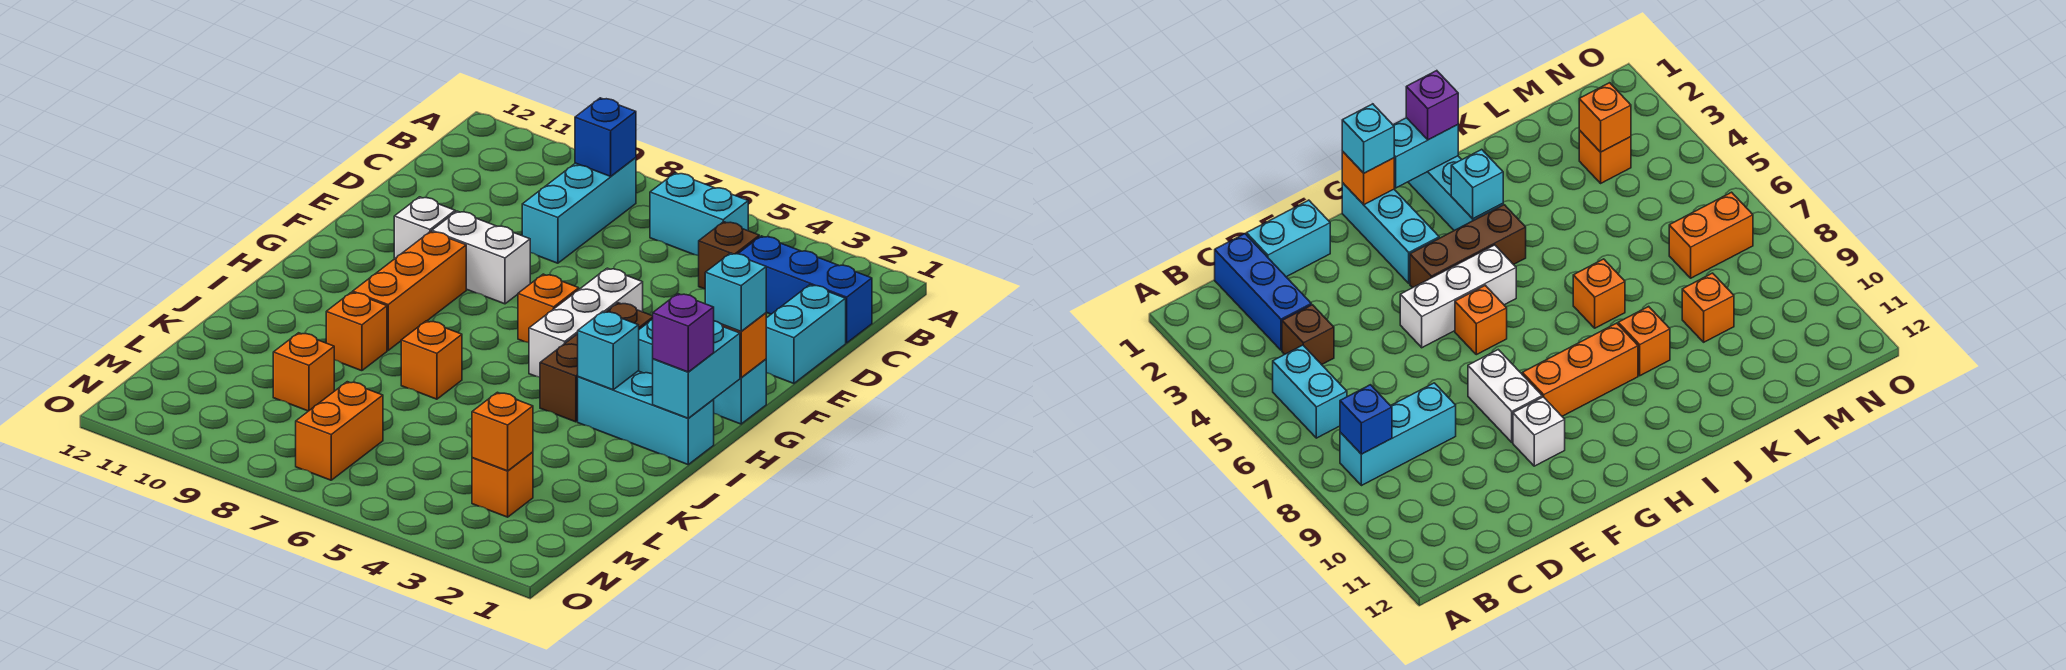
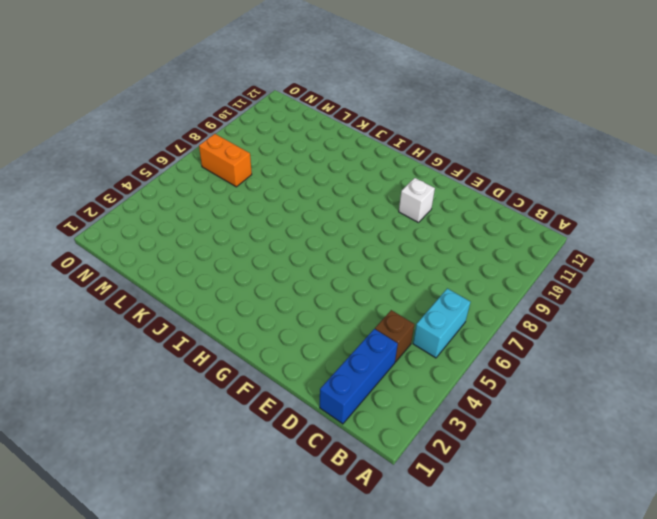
none -> cyan brick B8:D8 level 1
none -> cyan brick D1:E1 level 1
none -> white brick F5:H5 level 1

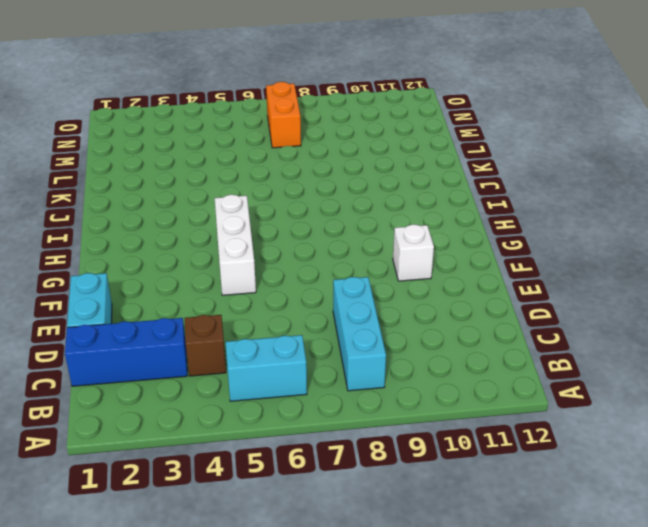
none -> white brick F8:F9 level 1
none -> cyan brick G1:G3 level 1
none -> brown brick G4:I4 level 1

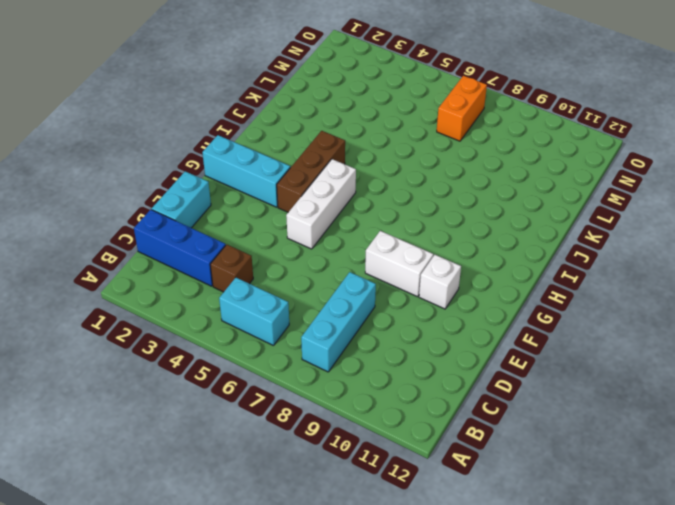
none -> orange brick G6 level 1
none -> orange brick G9:I9 level 1
none -> cyan brick I1:I3 level 1

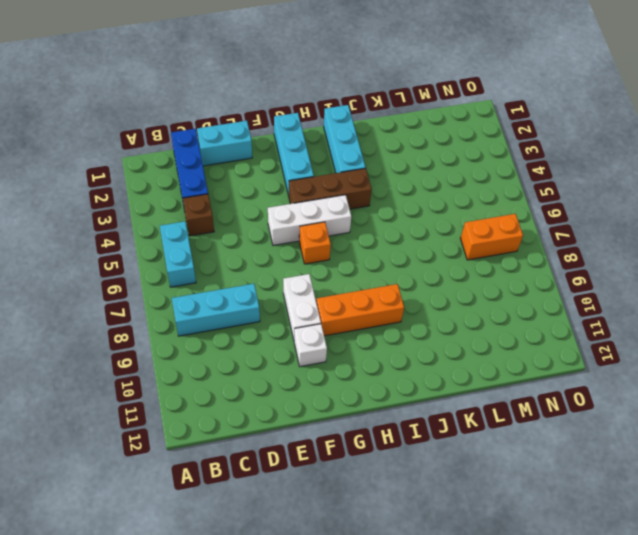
none -> orange brick J7 level 1
none -> orange brick J9 level 1
none -> orange brick L9 level 1

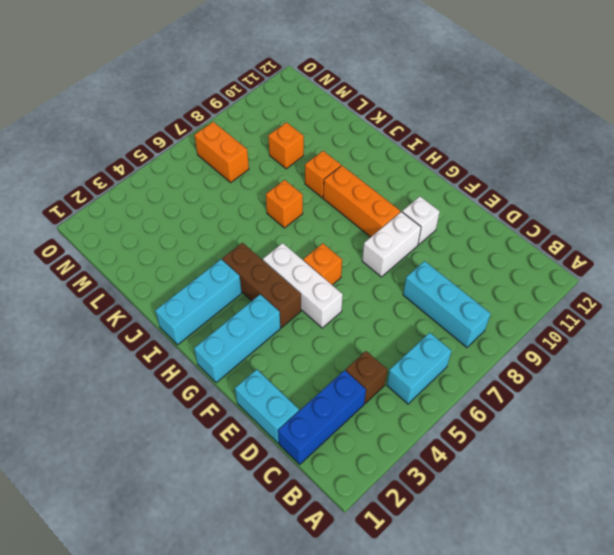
none -> orange brick M3 level 1
none -> blue brick B8 level 2
none -> orange brick G1 level 2

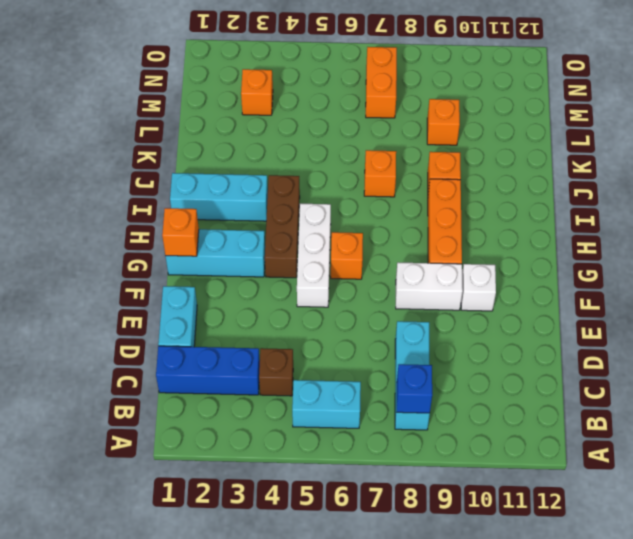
none -> cyan brick H1:I1 level 2
none -> cyan brick I3 level 2
none -> orange brick M3 level 2

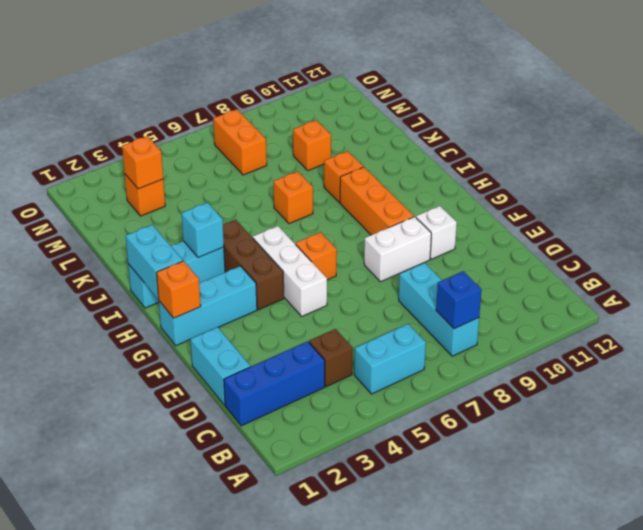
none -> cyan brick G1 level 3
none -> purple brick I1 level 3

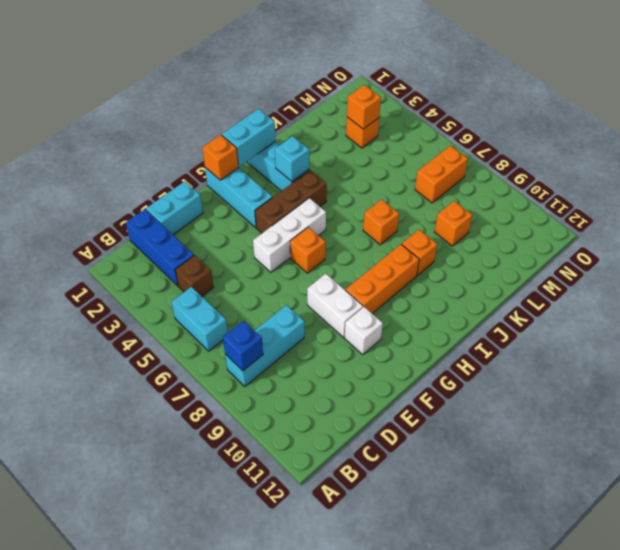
none -> cyan brick G1 level 3
none -> purple brick I1 level 3

